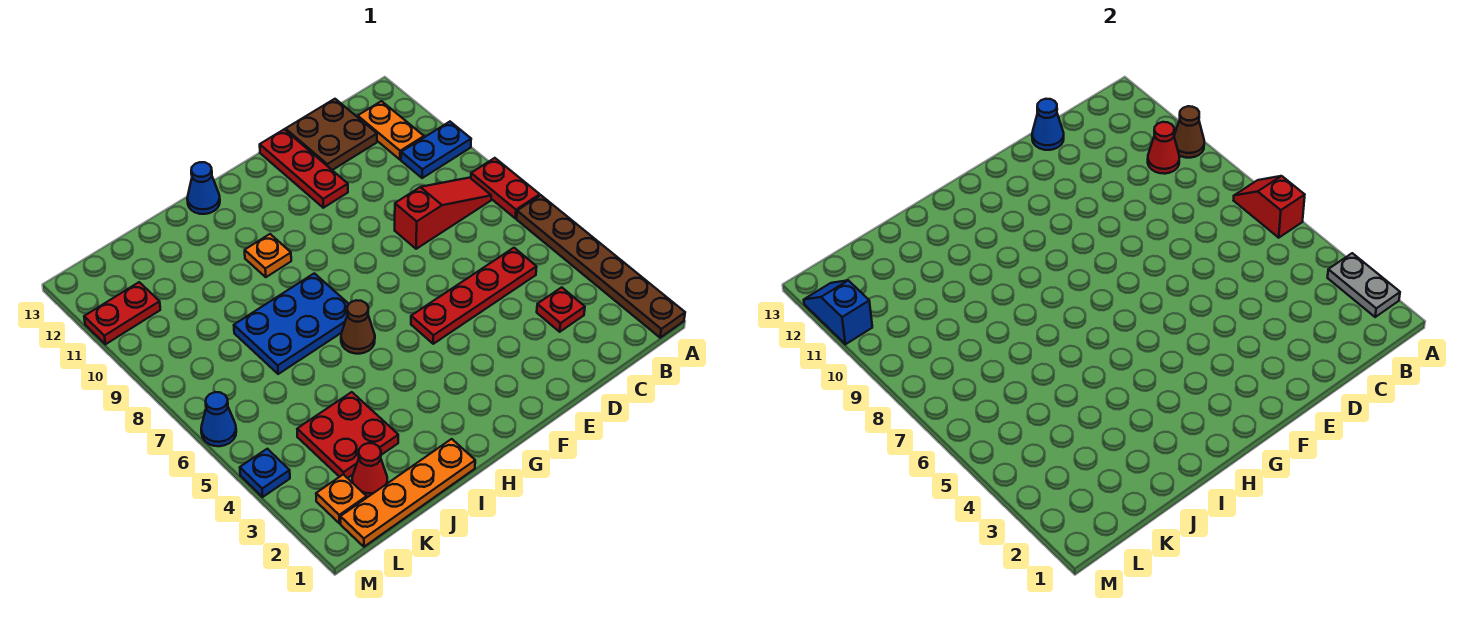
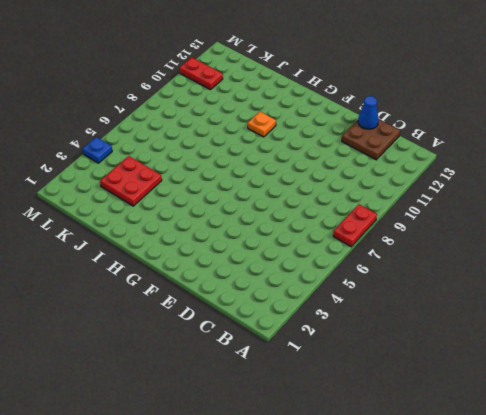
none -> brown plate A1:A6 level 1
none -> blue plate A10:B10 level 1
none -> red slope B8:D8 level 1 top D

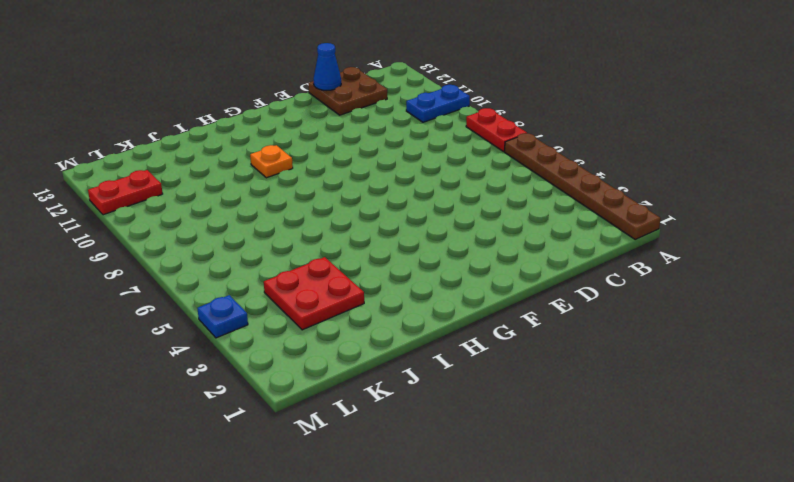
none -> red slope B8:D8 level 1 top D
none -> orange plate B11:B12 level 1
none -> red plate C3 level 1

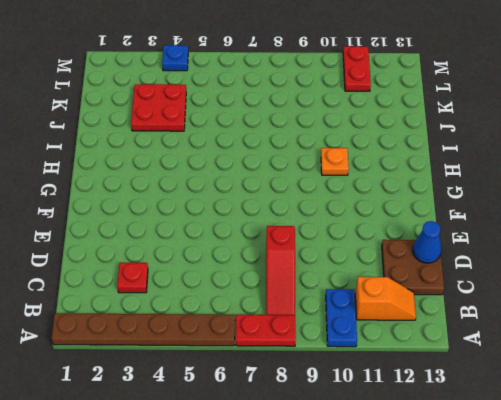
orange slope B11:B12 level 1 top 11 -> orange plate B11:B12 level 1
none -> red plate C5:F5 level 1
none -> red plate E11:E13 level 1
none -> brown cone H6 level 1

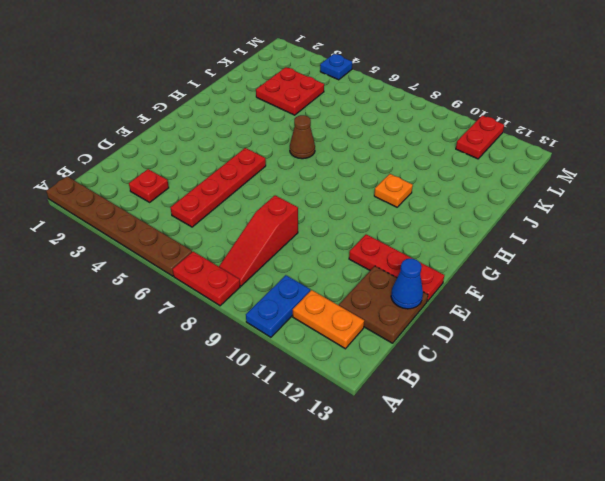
none -> blue plate H7:J8 level 1
none -> blue cone H13 level 1
none -> orange plate I1:L1 level 1

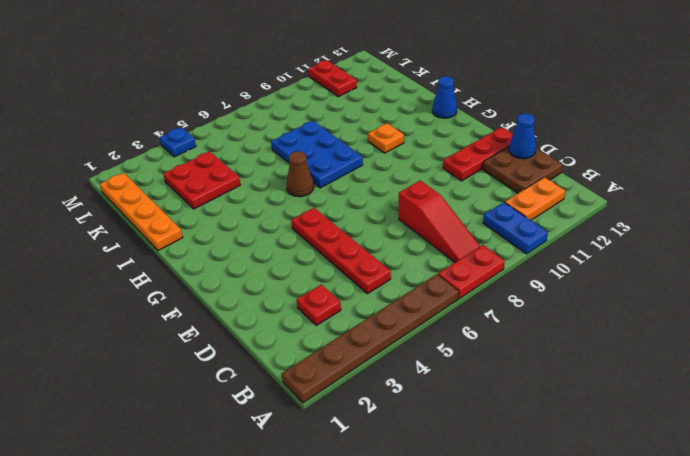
none -> red cone K2 level 1
none -> orange plate L2 level 1
none -> blue cone M6 level 1

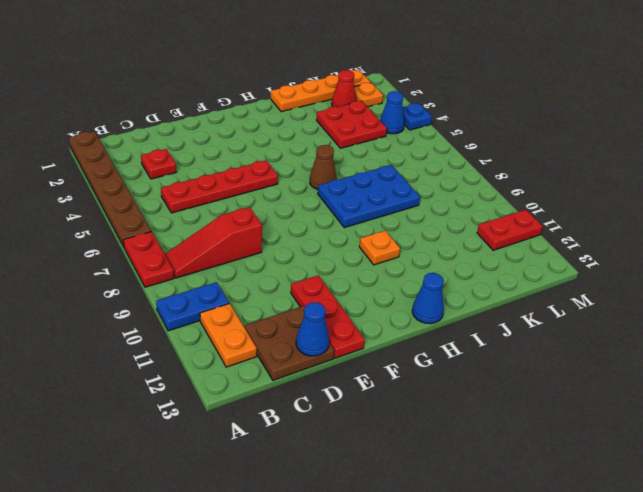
blue cone L4 level 1 -> blue cone M6 level 1
none -> grey plate A2:A3 level 2
none -> red slope A6:A7 level 2 top 6
none -> brown cone A10 level 2

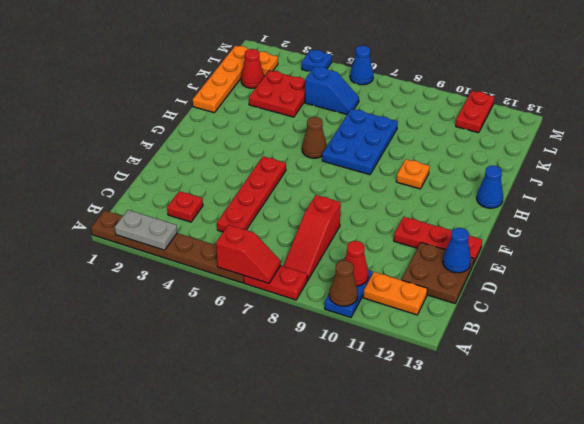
blue slope K5:K6 level 1 top 5 -> blue slope M11:M12 level 2 top 11

